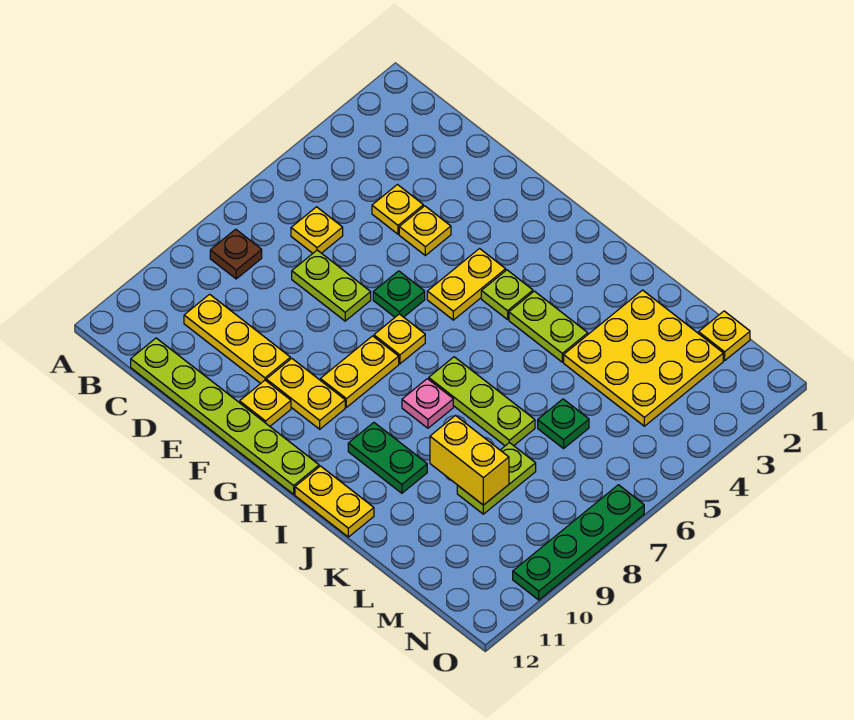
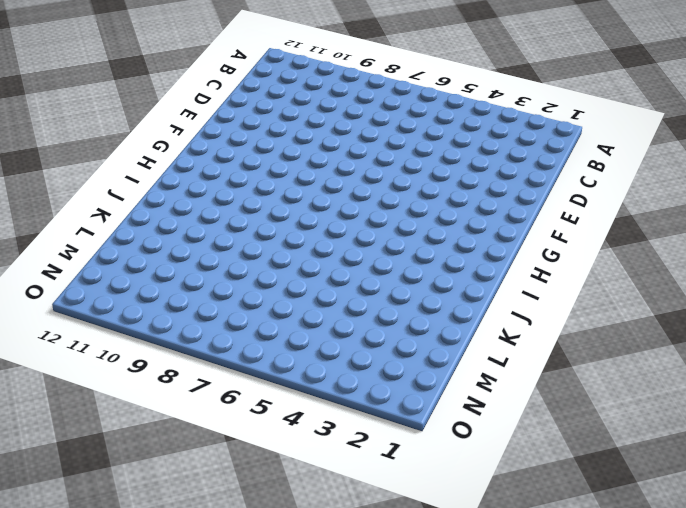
none -> brown plate B8 level 1
none -> yellow plate C6 level 1
none -> yellow plate C10:E10 level 1

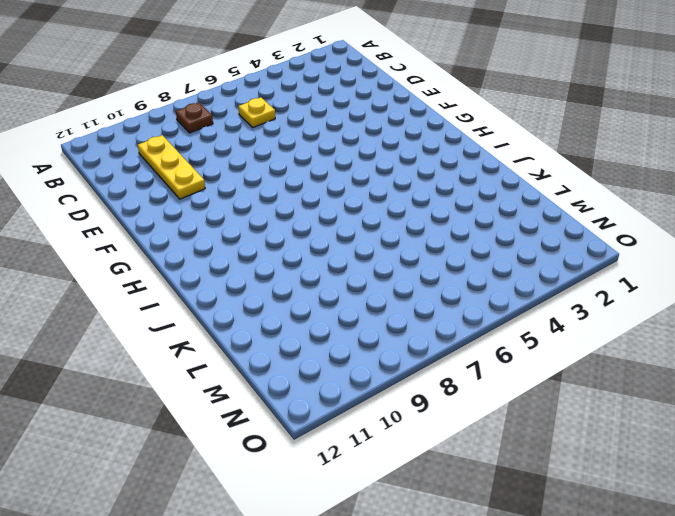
none -> lime plate C12:H12 level 1
none -> yellow plate D4 level 1
none -> lime plate D7:E7 level 1

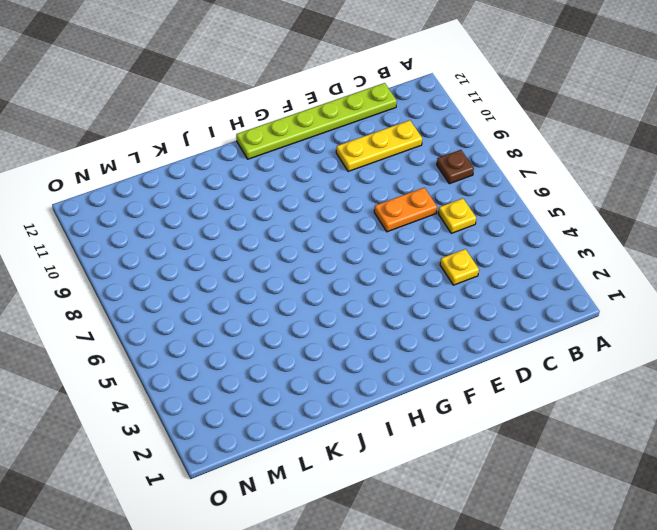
orange plate D7:E7 level 1 -> lime plate D7:E7 level 1
none -> yellow plate E4 level 1
none -> green plate F6 level 1
none -> yellow plate F10:G10 level 1

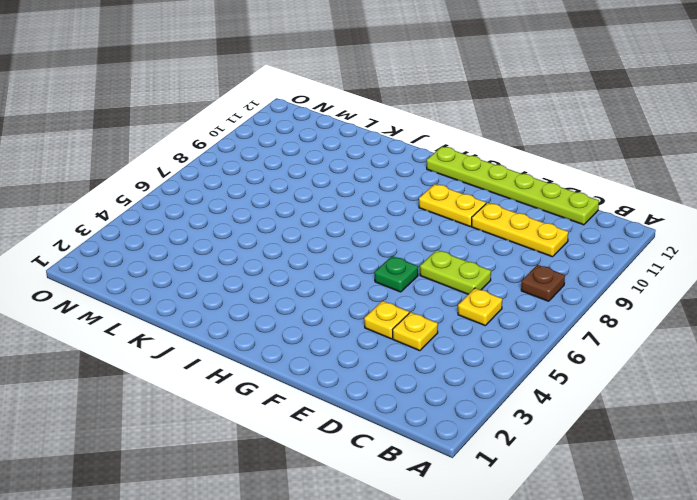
none -> yellow plate F11 level 1
none -> yellow plate G4:G5 level 1
none -> yellow plate G7 level 1

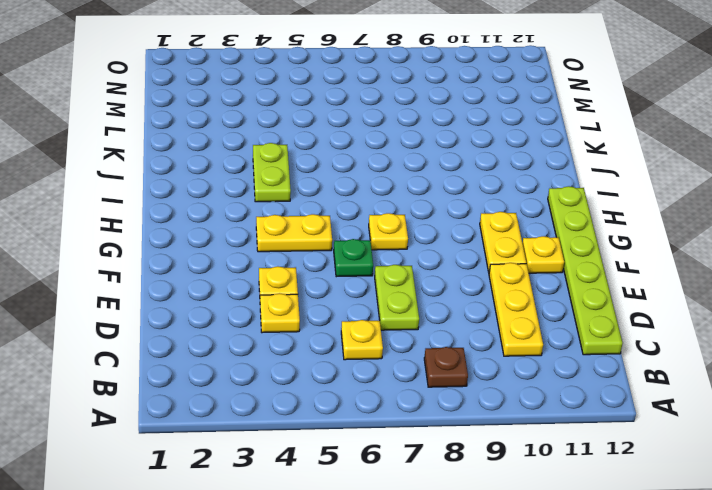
none -> yellow plate G8:G9 level 1
none -> lime plate H4 level 1
none -> lime plate I7:K7 level 1

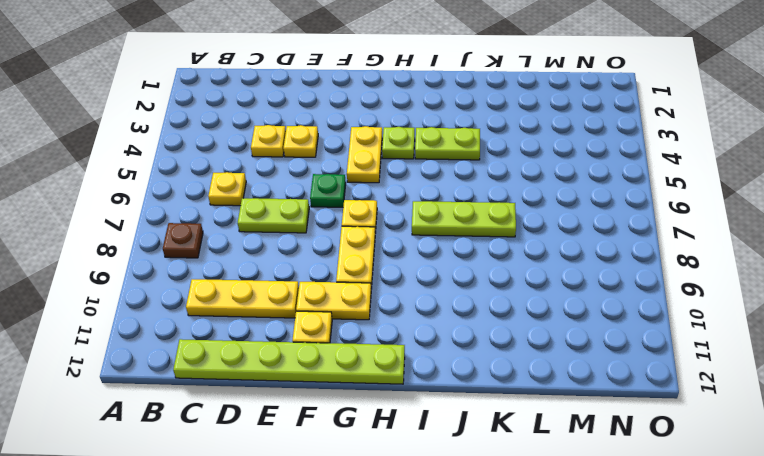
none -> pink plate I8 level 1
none -> green plate I10:J10 level 1
none -> yellow plate I12:J12 level 1

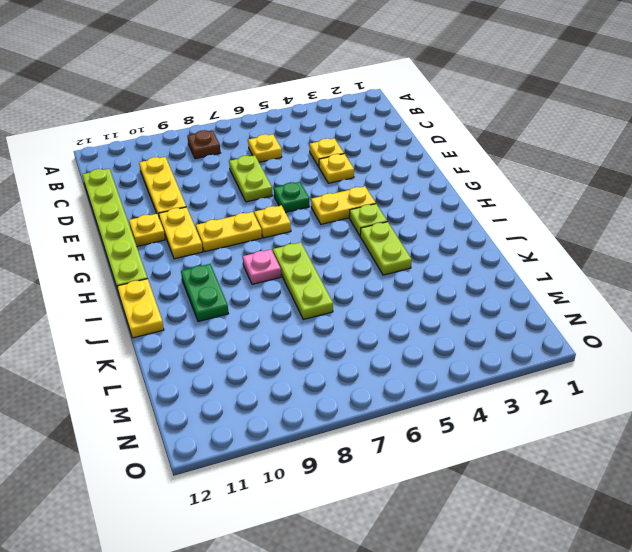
none -> yellow plate K2:M4 level 1
none -> green plate L6 level 1
none -> lime plate L8:L9 level 1

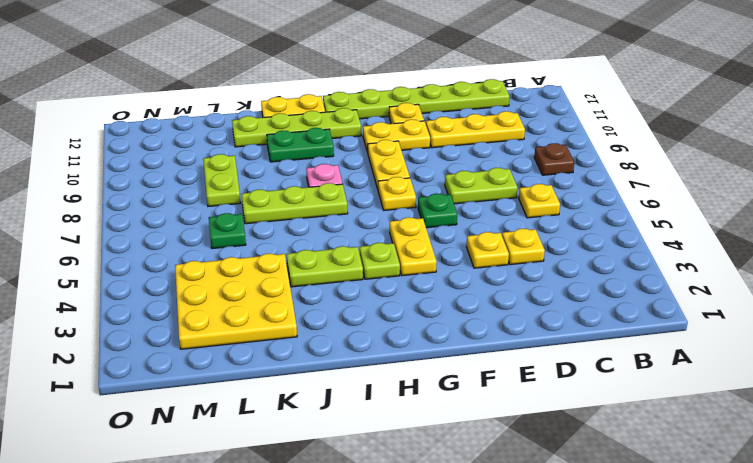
lime plate H11:K11 level 1 -> none
none -> yellow plate M1 level 1
none -> green plate O7:O10 level 1
none -> yellow brick K9:L9 level 2

